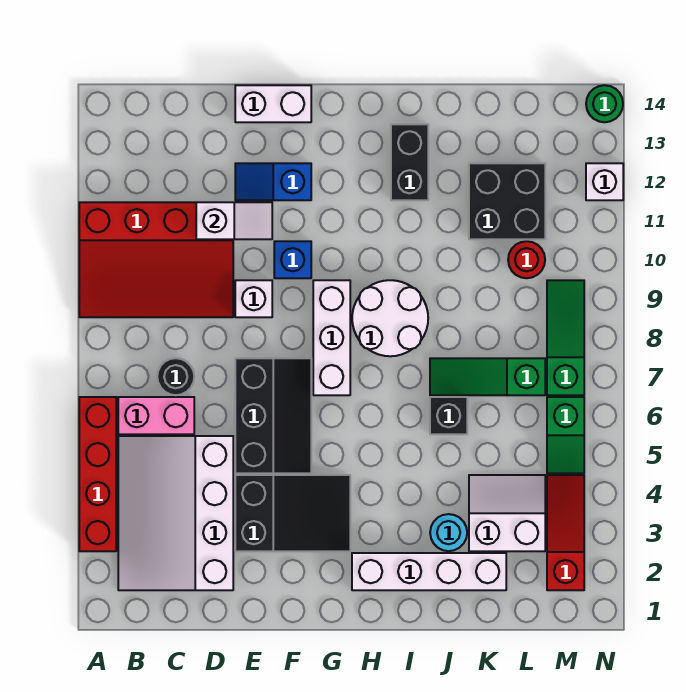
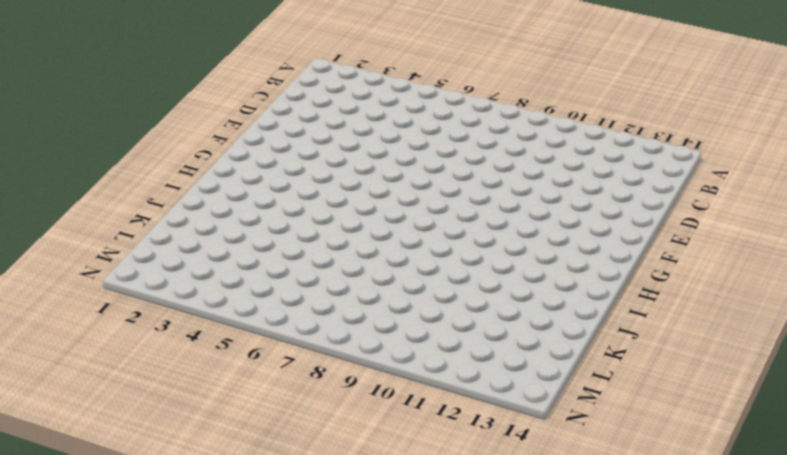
none -> red brick A3:A6 level 1
none -> red slope A9:D11 level 1 top 11
none -> white slope B2:D5 level 1 top D

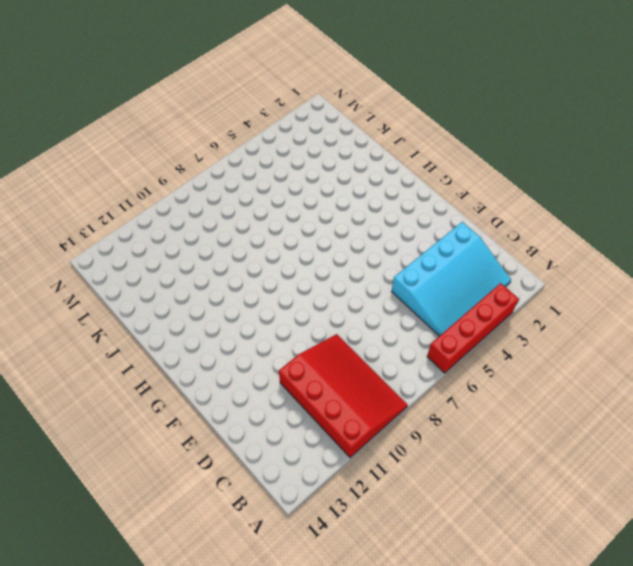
cyan slope B2:D5 level 1 top D -> white slope B2:D5 level 1 top D
none -> pink brick B6:C6 level 1
none -> black round brick C7 level 1
none -> black slope E3:G4 level 1 top E

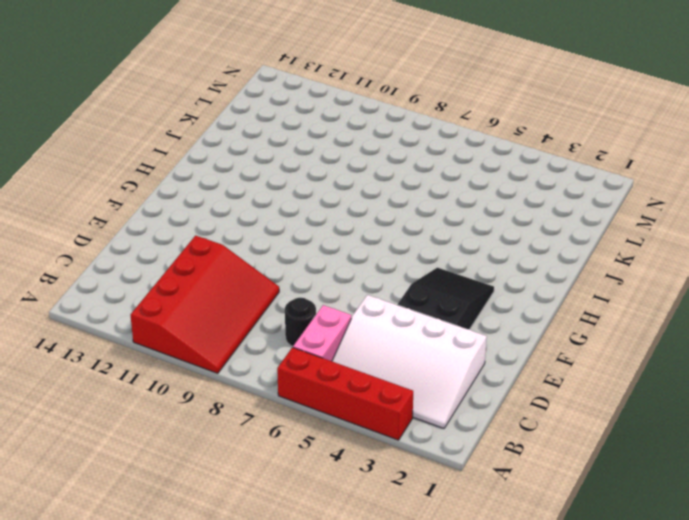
none -> black slope E5:F7 level 1 top E
none -> white brick E9 level 1
none -> blue slope E12:F12 level 1 top F

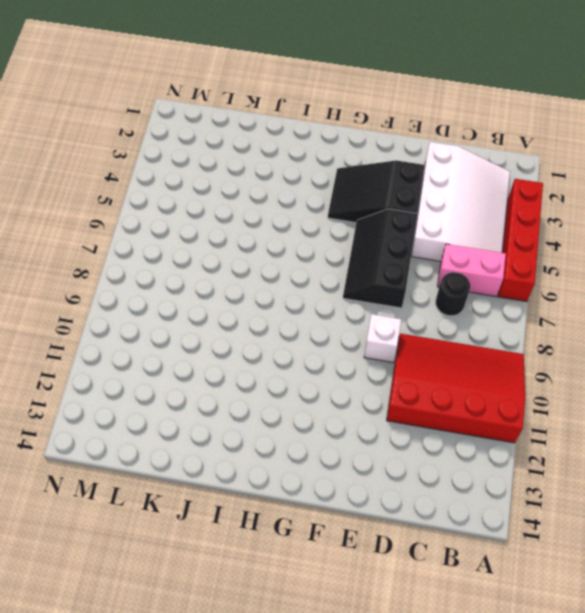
none -> blue slope E12:F12 level 1 top F
none -> white brick E14:F14 level 1
none -> blue brick F10 level 1

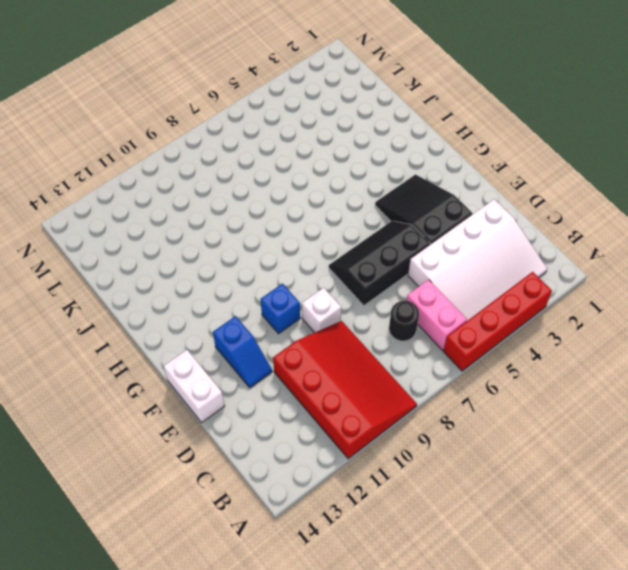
none -> white brick G7:G9 level 1
none -> white brick H2:K2 level 1
none -> white round brick H8:I9 level 1

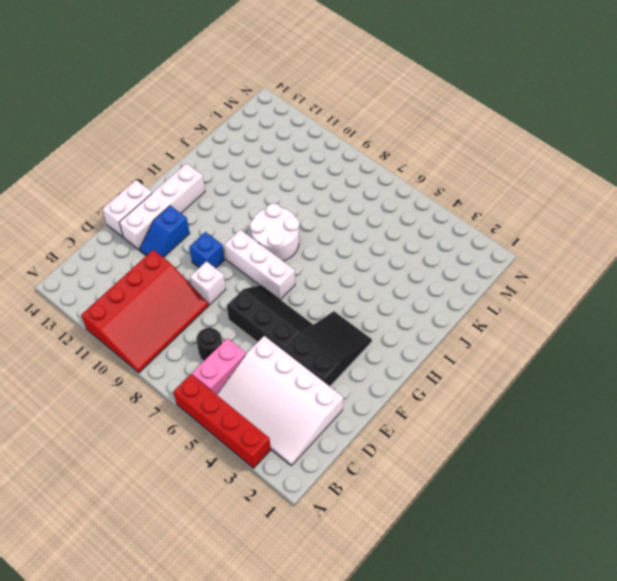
white brick E13:H13 level 1 -> white brick H2:K2 level 1
none -> black brick I12:I13 level 1
none -> cyan round brick J3 level 1
none -> black brick J6 level 1

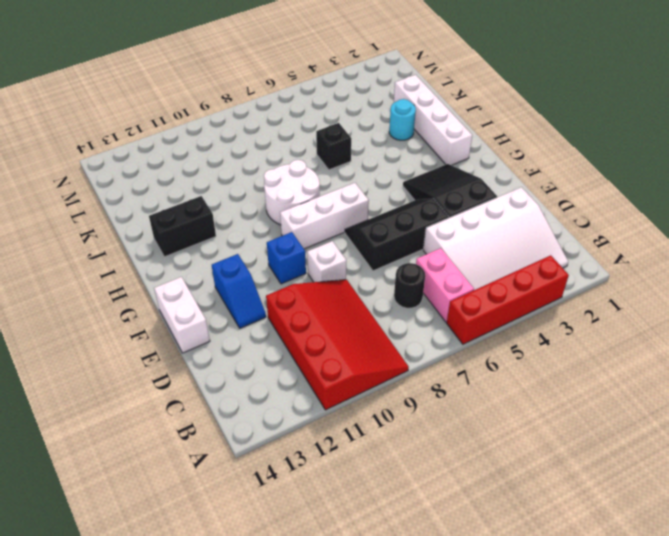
none -> green slope J7:L7 level 1 top L
none -> white slope K3:L4 level 1 top 3
none -> black brick K11:L12 level 1

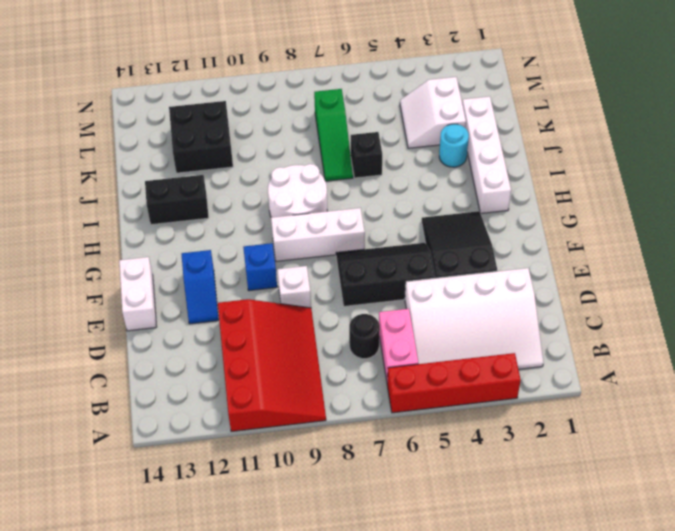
none -> red round brick L10 level 1
none -> red slope M2:M4 level 1 top 2
none -> green slope M5:M6 level 1 top 6

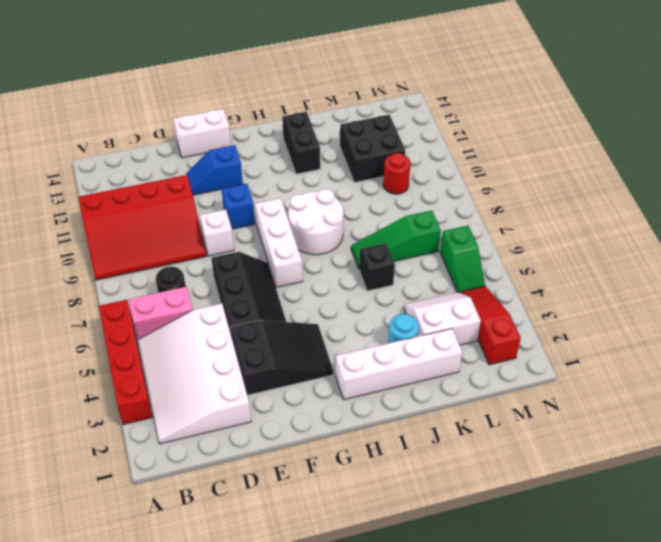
none -> green slope M7:M9 level 1 top 7
none -> white brick N12 level 1
none -> green round brick N14 level 1

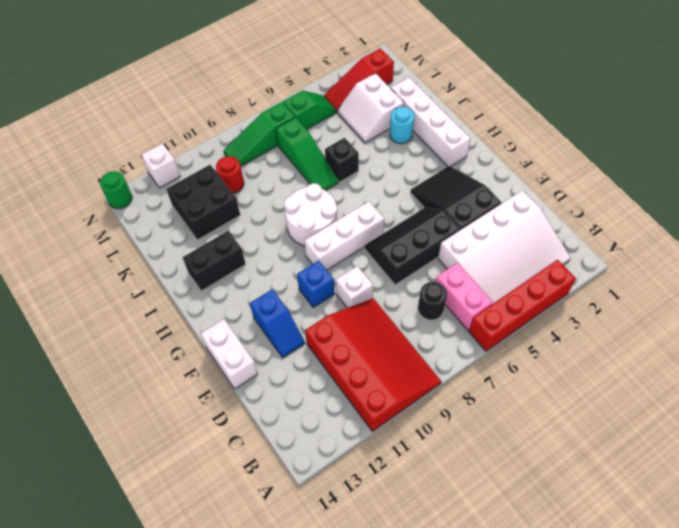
none -> white slope D11:E11 level 2 top D

